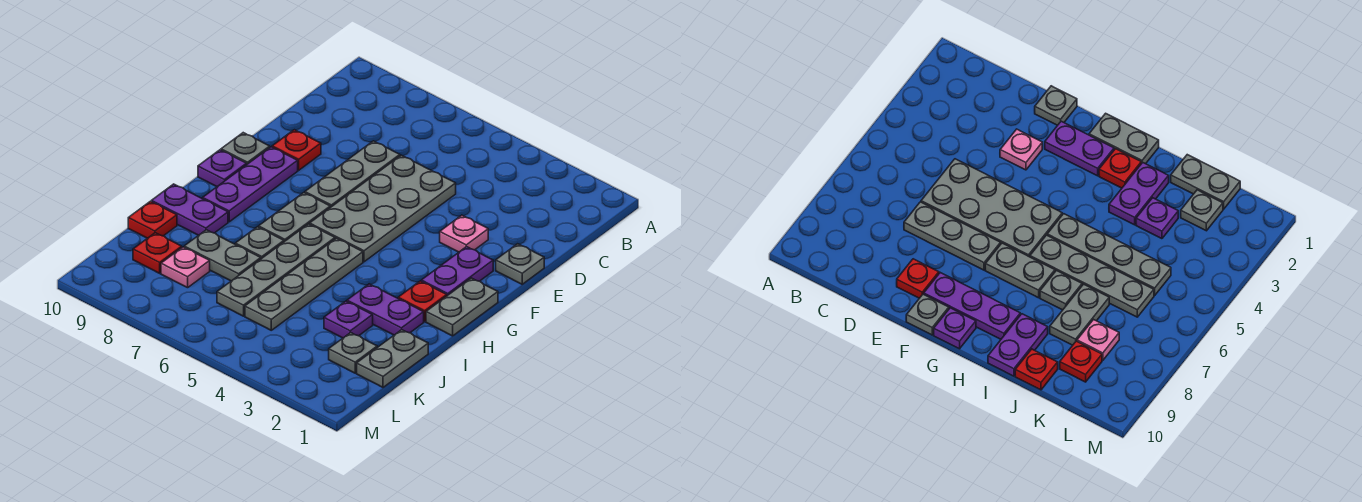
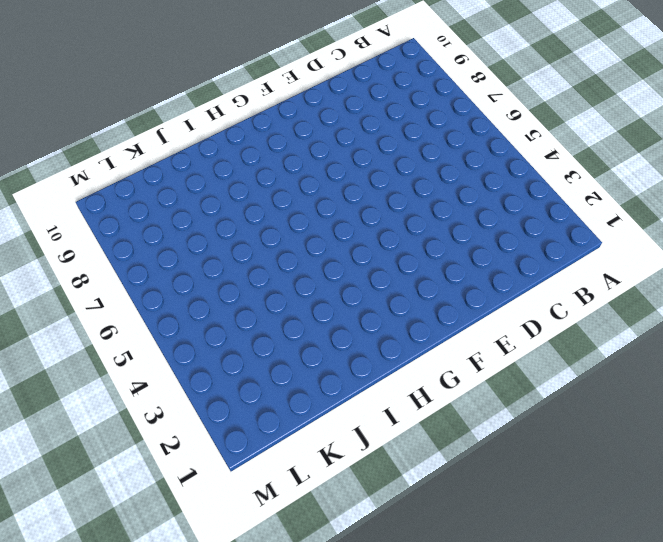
none -> grey plate D5:G6 level 1
none -> grey plate D7:F7 level 1
none -> grey plate E1 level 1

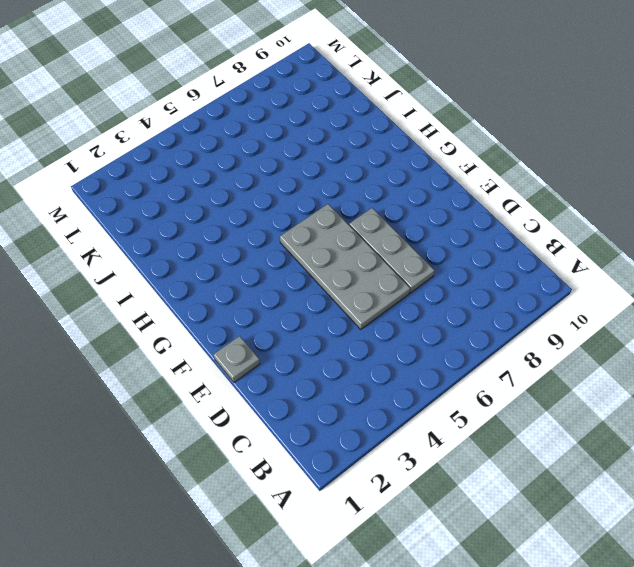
none -> pink plate E3 level 1
none -> red plate E9 level 1
none -> purple plate F2:G2 level 1

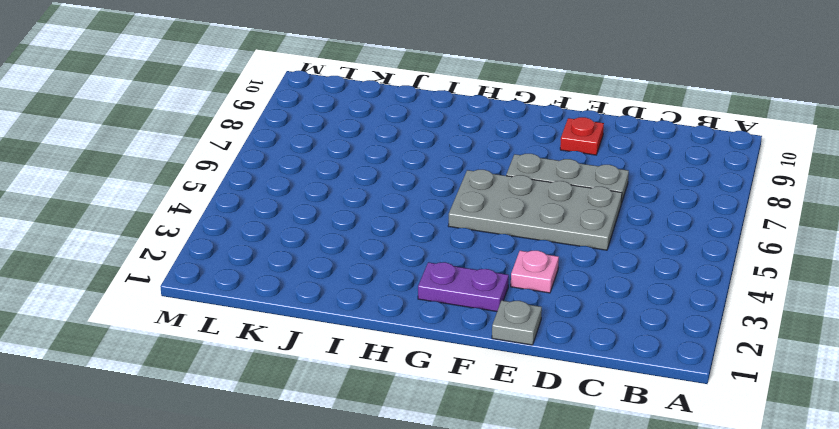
none -> purple plate F9:H9 level 1
none -> grey plate F10 level 1
none -> grey plate G1:H1 level 1

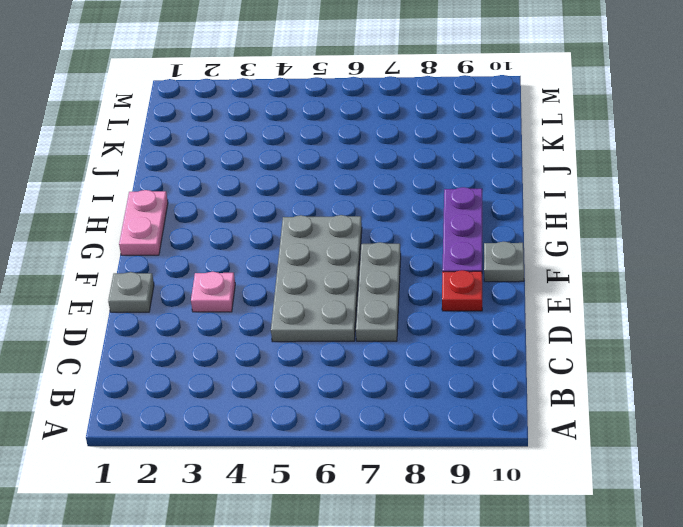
pink plate G1:H1 level 1 -> grey plate G1:H1 level 1
none -> purple plate F2:G2 level 1
none -> grey plate G7:H7 level 1
none -> purple plate G10 level 1

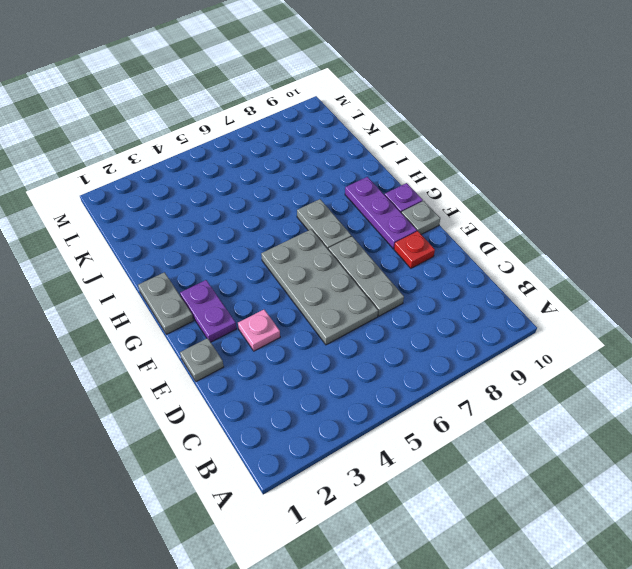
none -> red plate H2 level 1
none -> grey plate H5:K5 level 1
none -> grey plate H6:K6 level 1

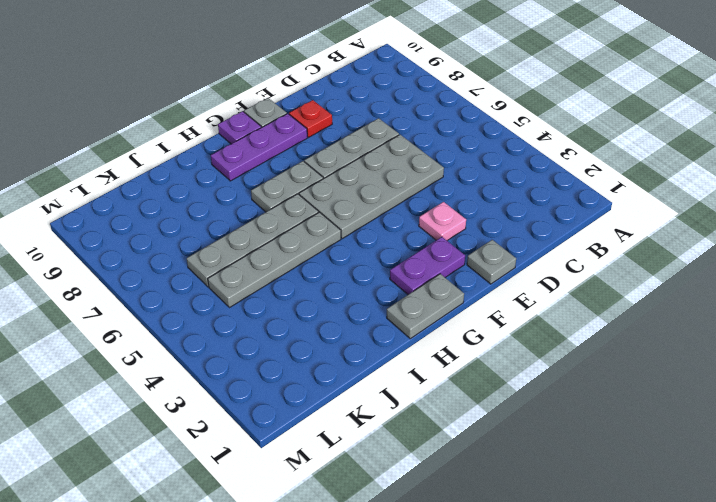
none -> red plate H2 level 1
none -> purple plate I2:I3 level 1
none -> grey plate I7 level 1

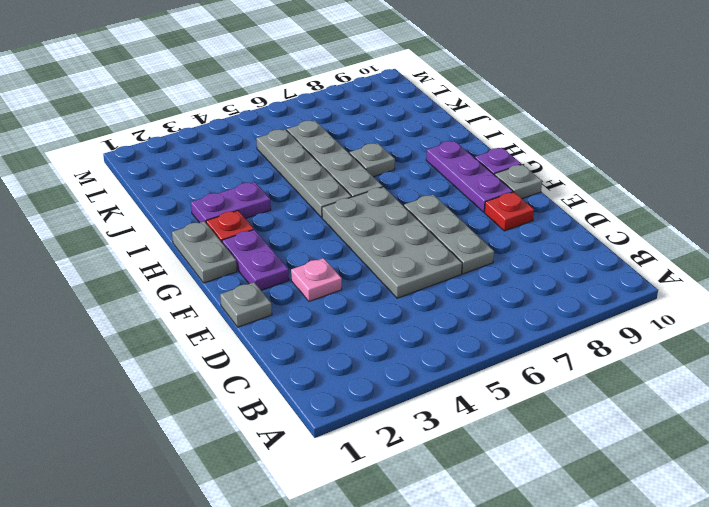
none -> grey plate G7:H7 level 1
none -> purple plate I9:I10 level 1
none -> grey plate J1:K1 level 1

